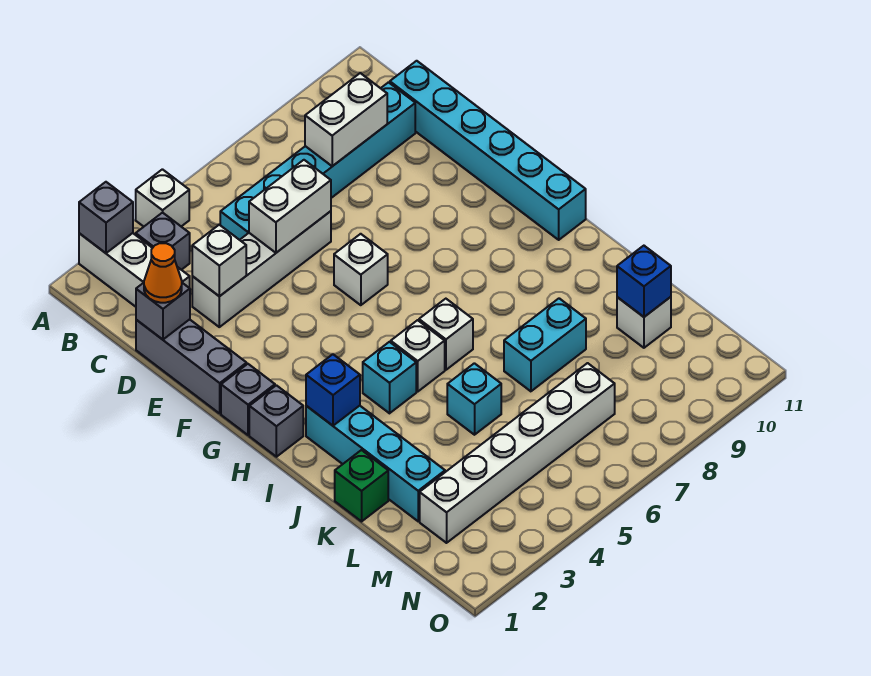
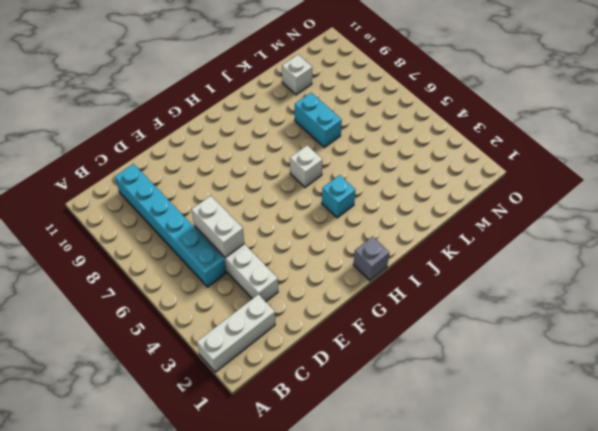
none -> white brick A4 level 1
none -> grey brick B3 level 1
none -> cyan brick C11:H11 level 1

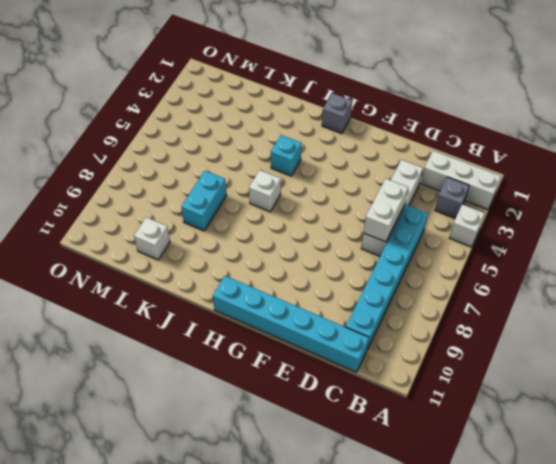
none -> grey brick D1:F1 level 1
none -> white brick F6 level 1
none -> grey brick G1 level 1

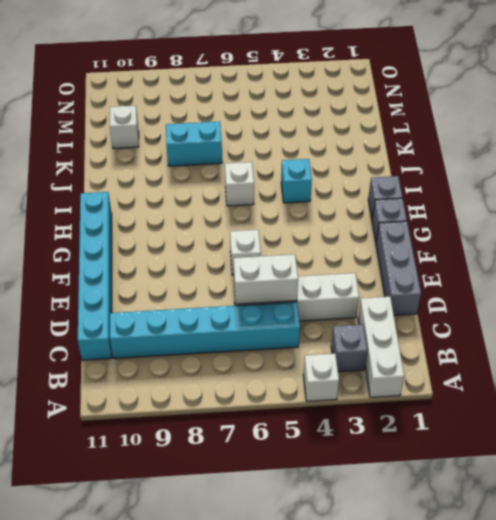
none -> cyan brick I2:L2 level 1
none -> white brick I5 level 1
none -> green brick K1 level 1

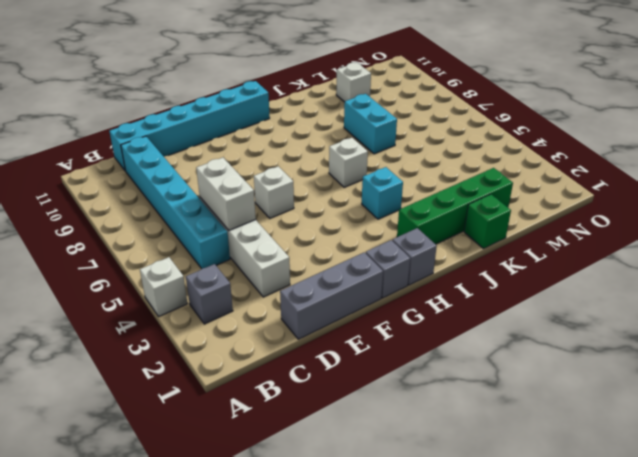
green brick I2:L2 level 1 -> cyan brick I2:L2 level 1
none -> white brick A2:C2 level 1
none -> white brick I5 level 1
none -> cyan brick K5 level 1

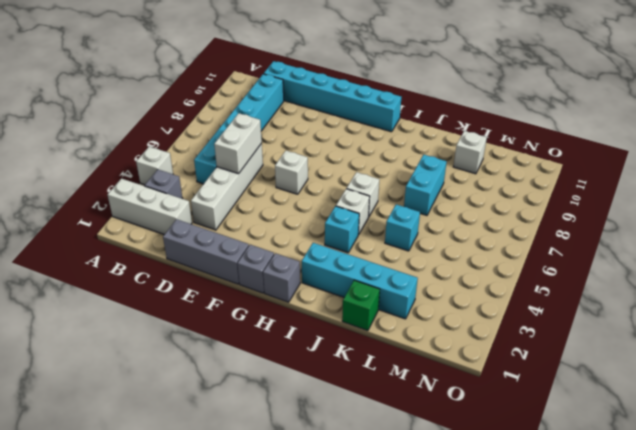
none -> white brick M2:M7 level 1
none -> grey brick A2 level 2
none -> white brick C8:C9 level 2

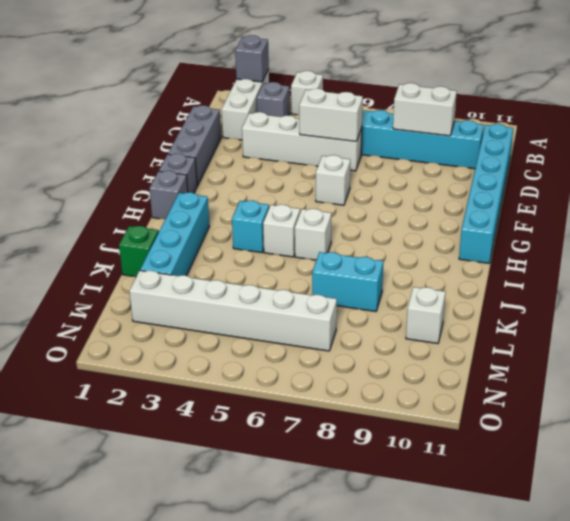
none -> cyan brick K5 level 1
none -> grey brick D1 level 2
none -> white brick D3 level 2

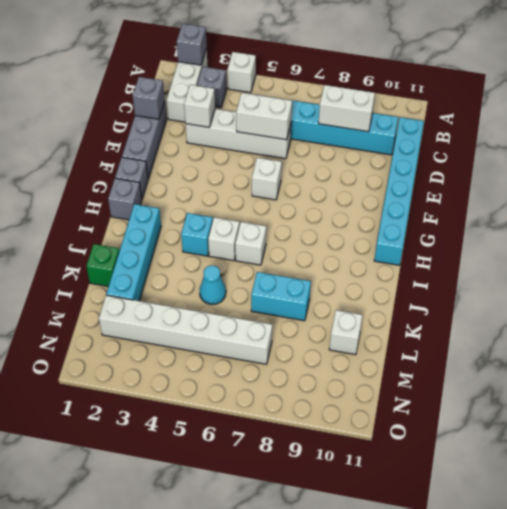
cyan cone K5 level 1 -> cyan brick K5 level 1
none -> blue brick I2 level 2
none -> blue brick L10 level 2
none -> orange cone D1 level 3

